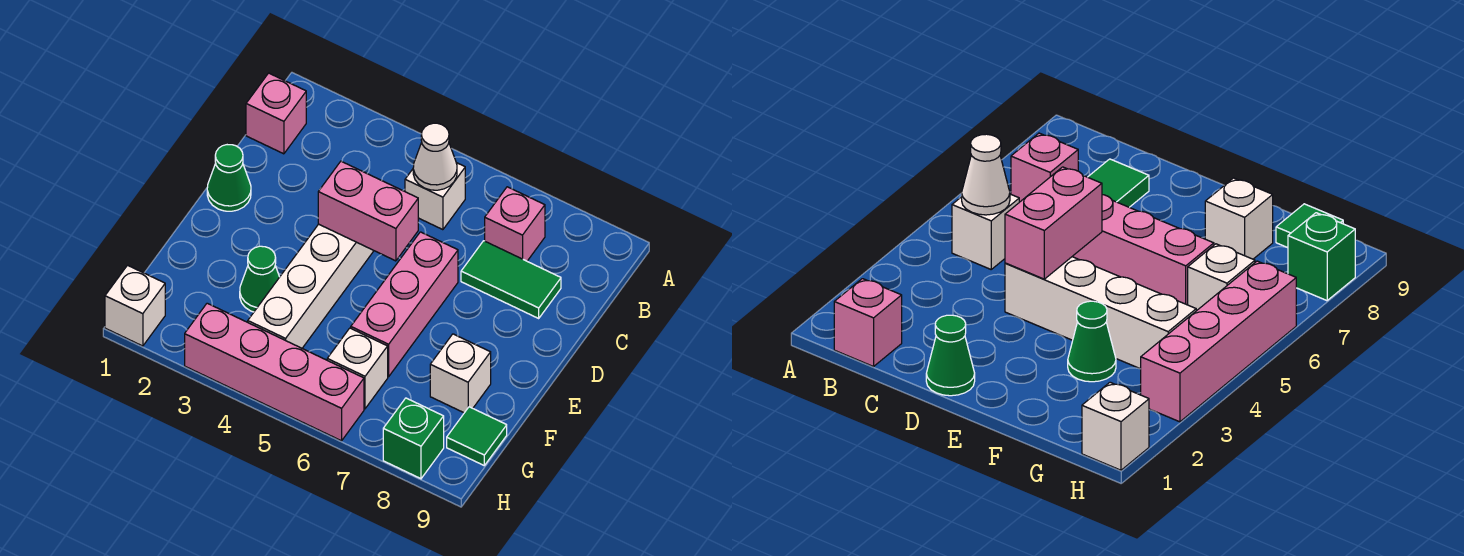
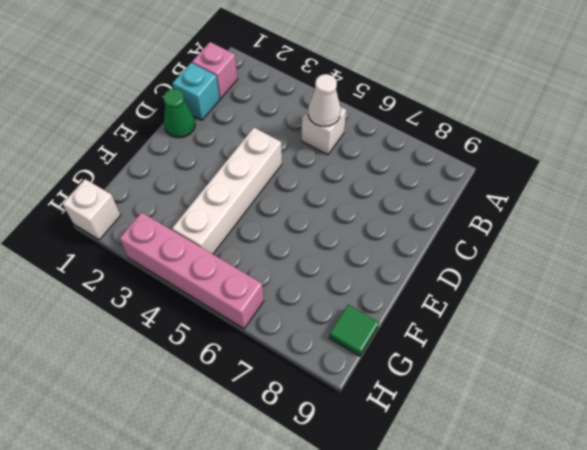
cyan brick C1 level 1 -> none
none -> pink brick B7 level 1
none -> green tile C7:C8 level 1
none -> pink brick D6:F6 level 1

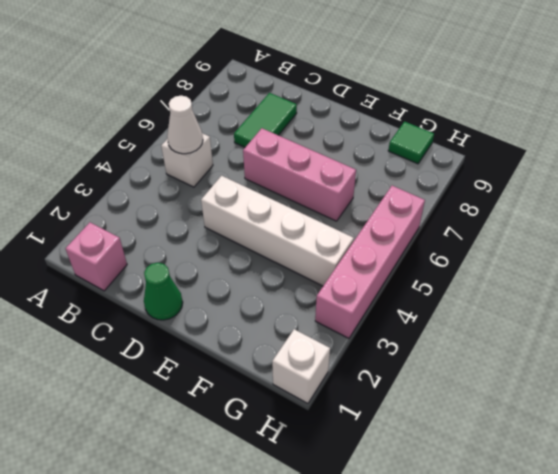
none -> pink brick B7 level 1
none -> green cone F3 level 1
none -> white brick F8 level 1

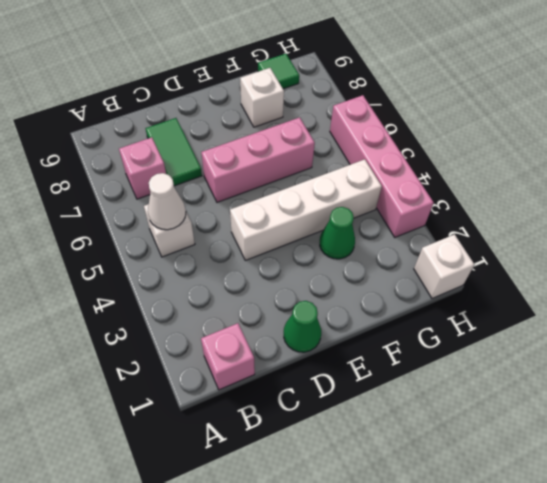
none -> white brick G6 level 1
none -> green brick H8 level 1
none -> pink brick D4:D5 level 2

